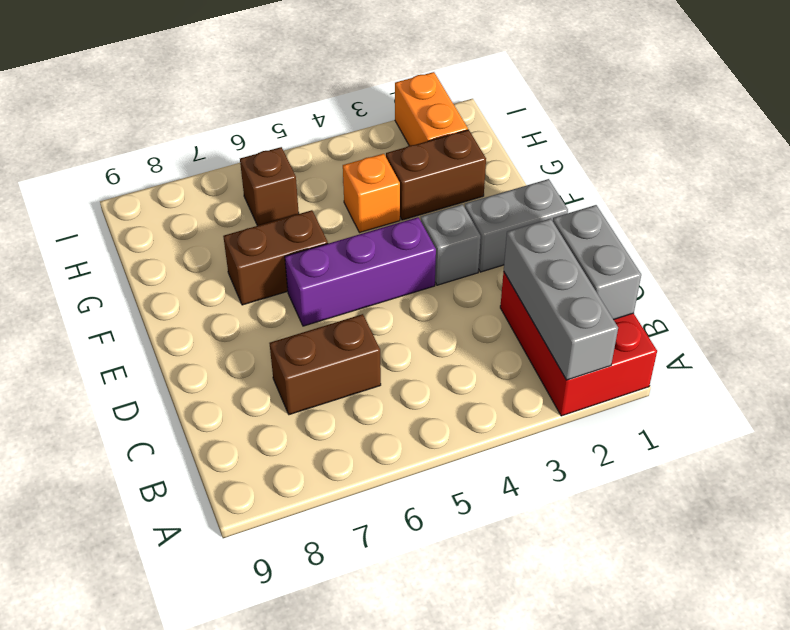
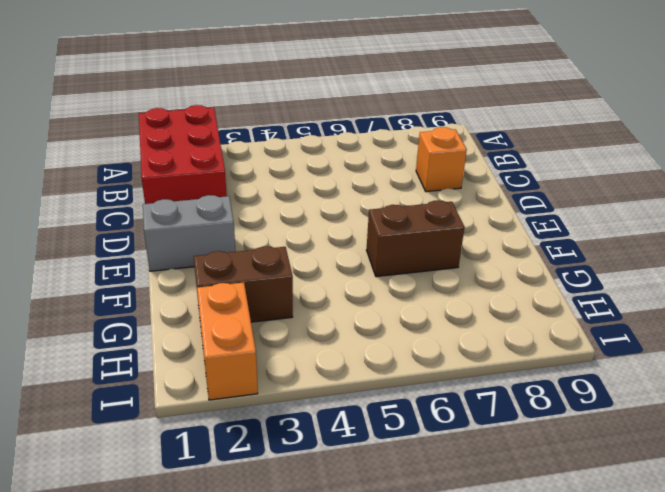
orange brick C8 level 1 -> orange brick G4 level 1
none -> brown brick C6:C7 level 1
none -> grey brick E3 level 1
none -> purple brick E4:E6 level 1

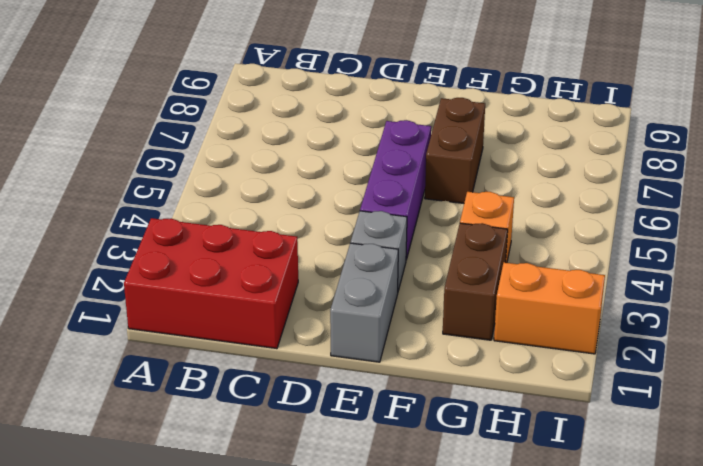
none -> brown brick C6:C7 level 1
none -> brown brick H6 level 1
none -> grey brick A2:C2 level 2

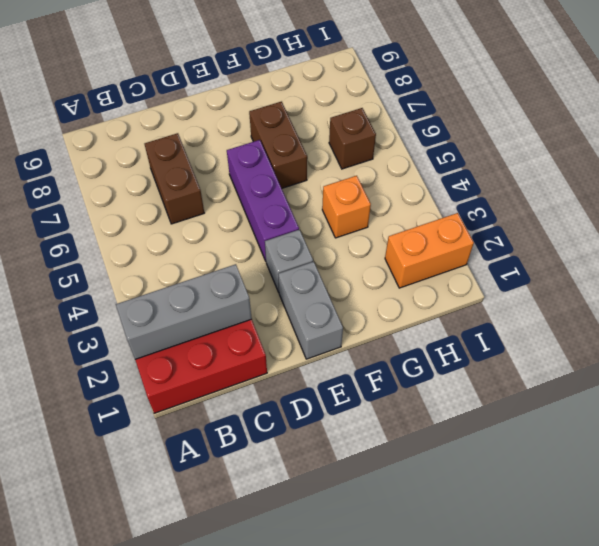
none -> brown brick G2:G3 level 1
none -> grey brick B1:C1 level 2

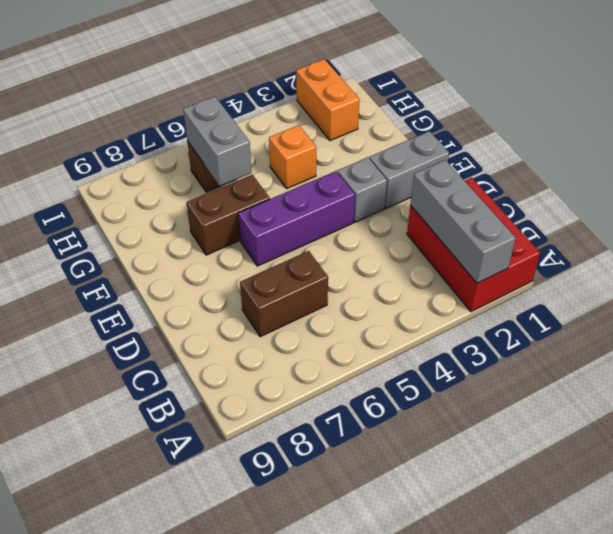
grey brick G6:H6 level 2 -> grey brick B1:C1 level 2
none -> brown brick G2:G3 level 1

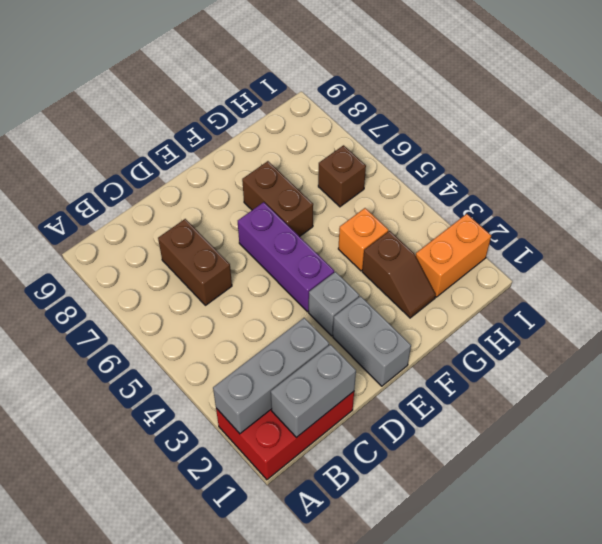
brown slope G2:G3 level 1 top 3 -> brown brick G2:G3 level 1

